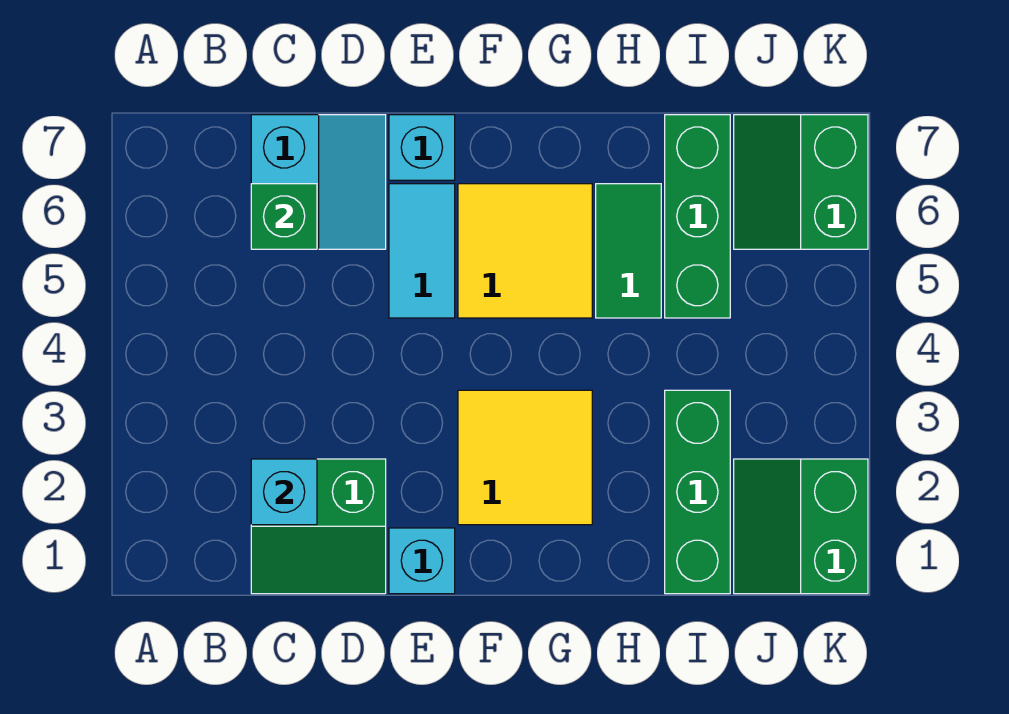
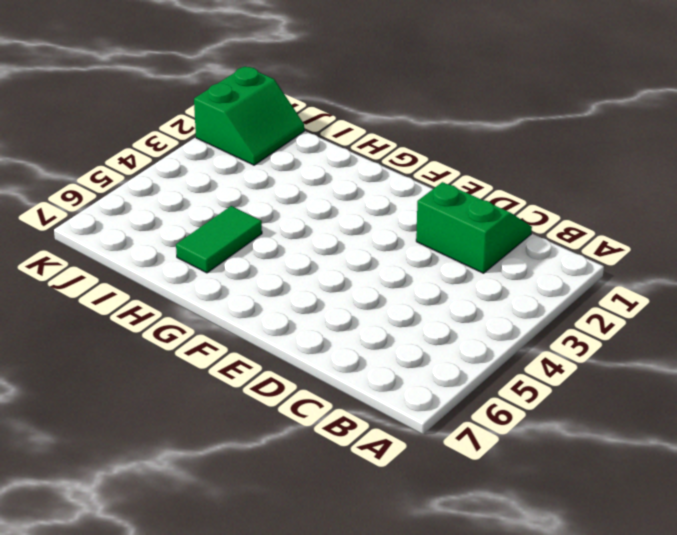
none -> cyan slope C6:D7 level 1 top C
none -> cyan brick E1 level 1
none -> cyan tile E5:E6 level 1

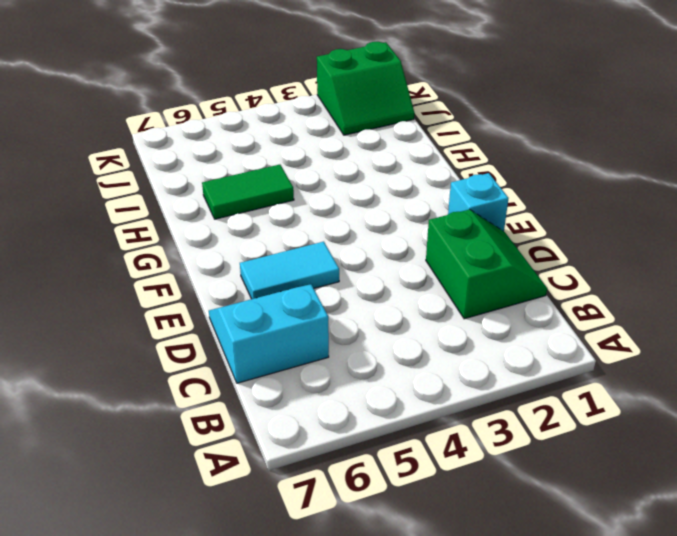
none -> cyan brick E7 level 1
none -> yellow tile F2:G3 level 1
none -> yellow tile F5:G6 level 1

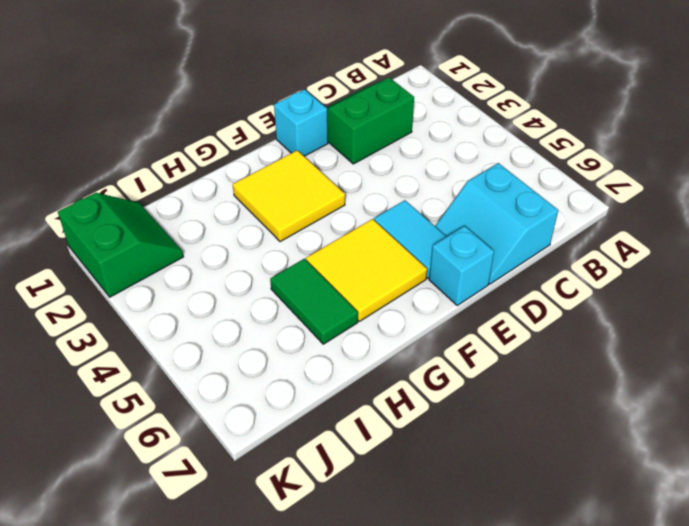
none -> green brick I1:I3 level 1
none -> green brick I5:I7 level 1
none -> green slope J6:K7 level 1 top K

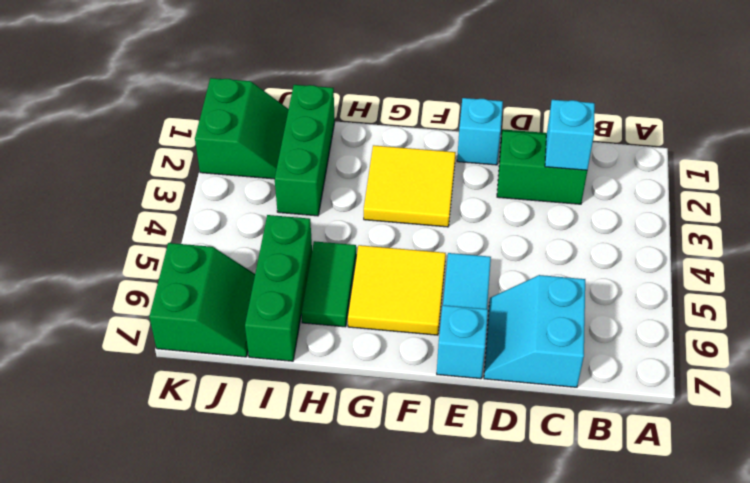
none -> green brick C6 level 2

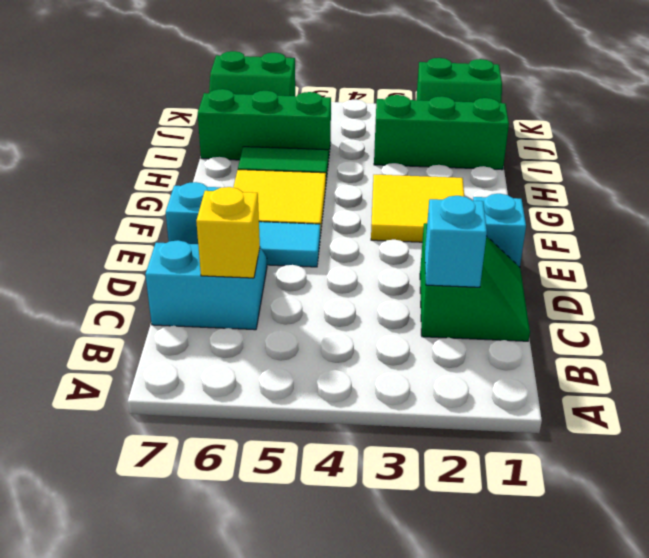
yellow brick C6 level 2 -> green brick C6 level 2

